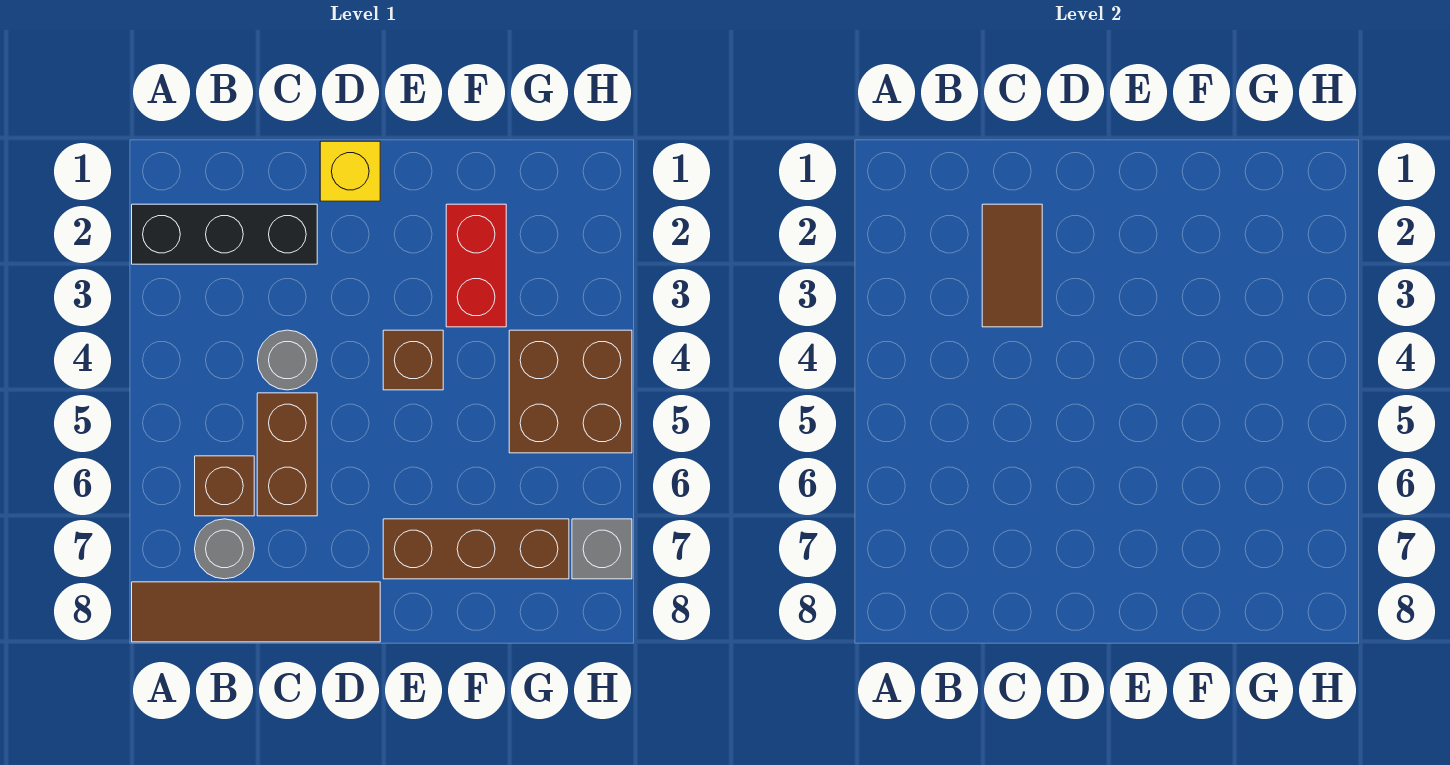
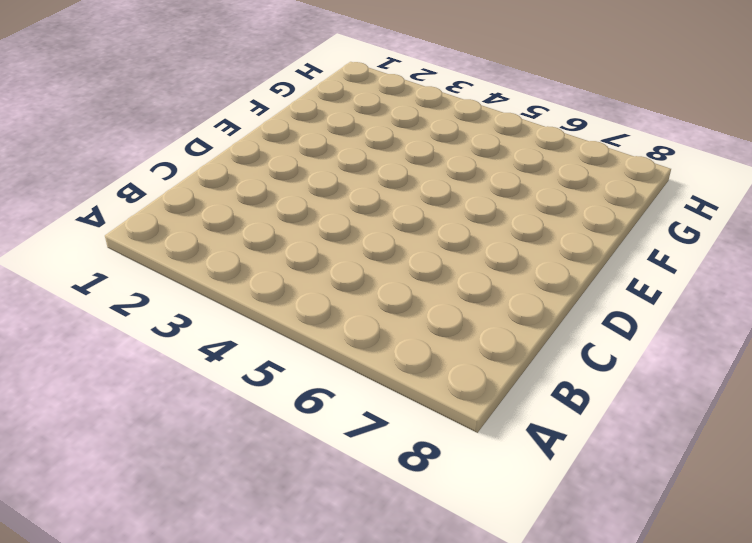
none -> black brick A2:C2 level 1
none -> brown tile A8:D8 level 1
none -> brown brick B6 level 1

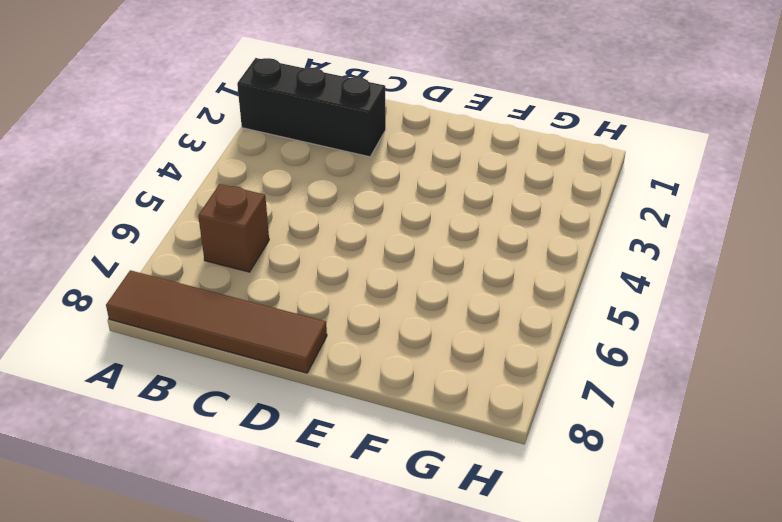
none -> grey round brick B7 level 1
none -> grey round brick C4 level 1
none -> brown brick C5:C6 level 1

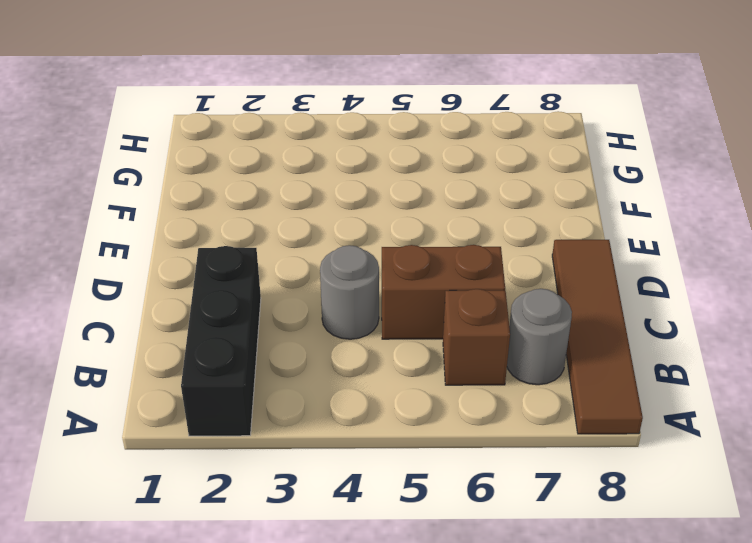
none -> yellow brick D1 level 1
none -> brown brick E4 level 1
none -> brown brick E7:G7 level 1

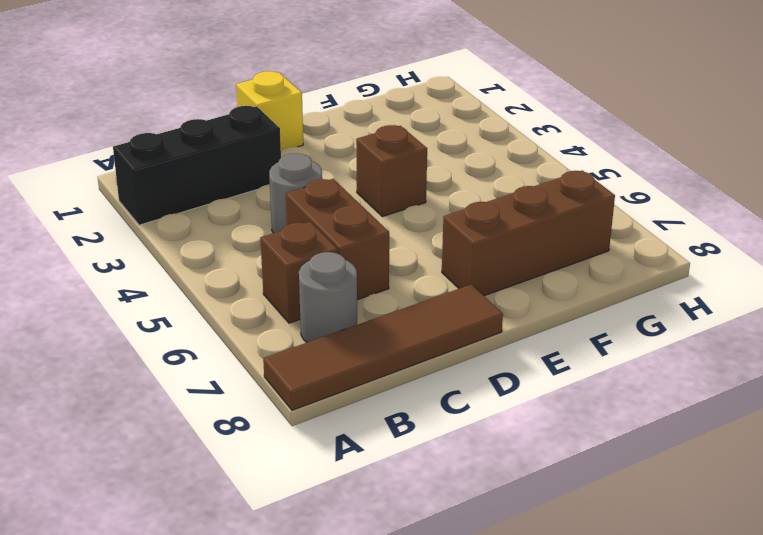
none -> red brick F2:F3 level 1
none -> brown brick G4:H5 level 1
none -> grey brick H7 level 1

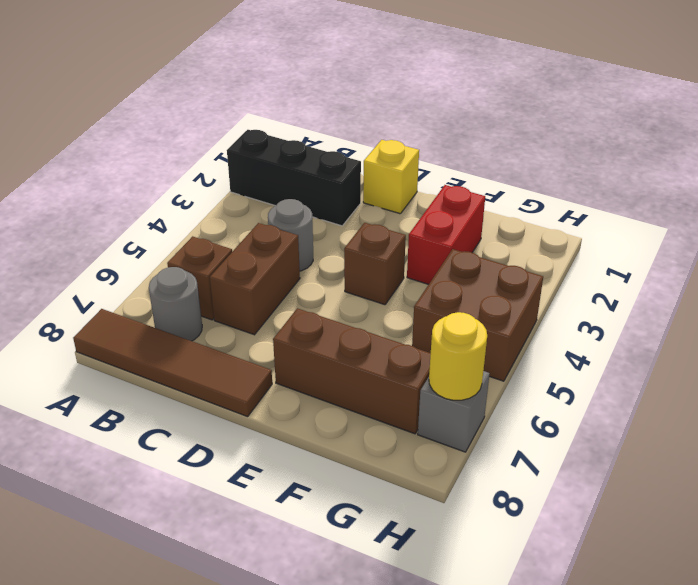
yellow round brick H7 level 2 -> none
none -> brown tile C2:C3 level 2

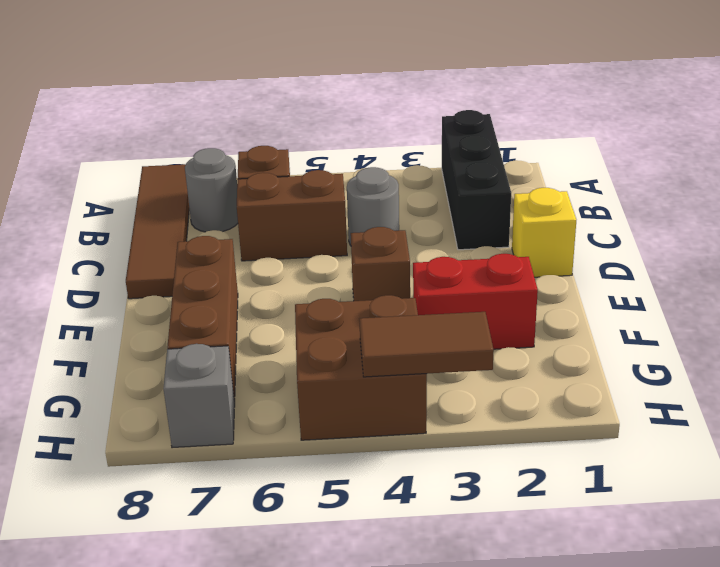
brown tile H3:H4 level 2 -> brown tile C2:C3 level 2

